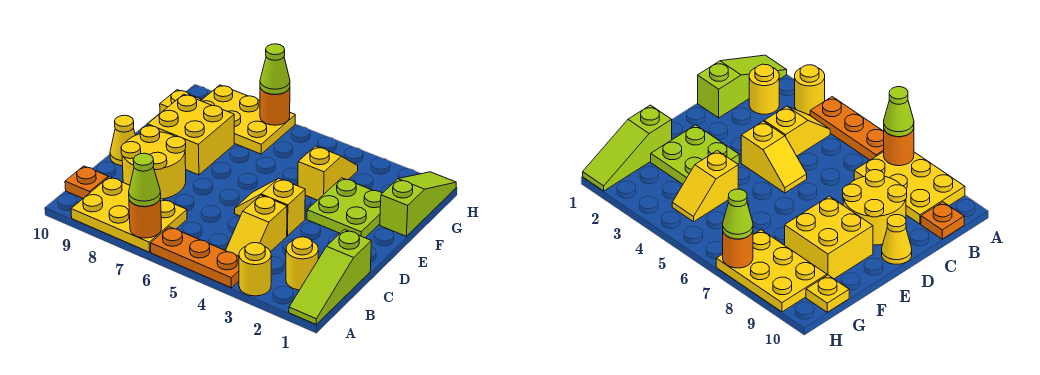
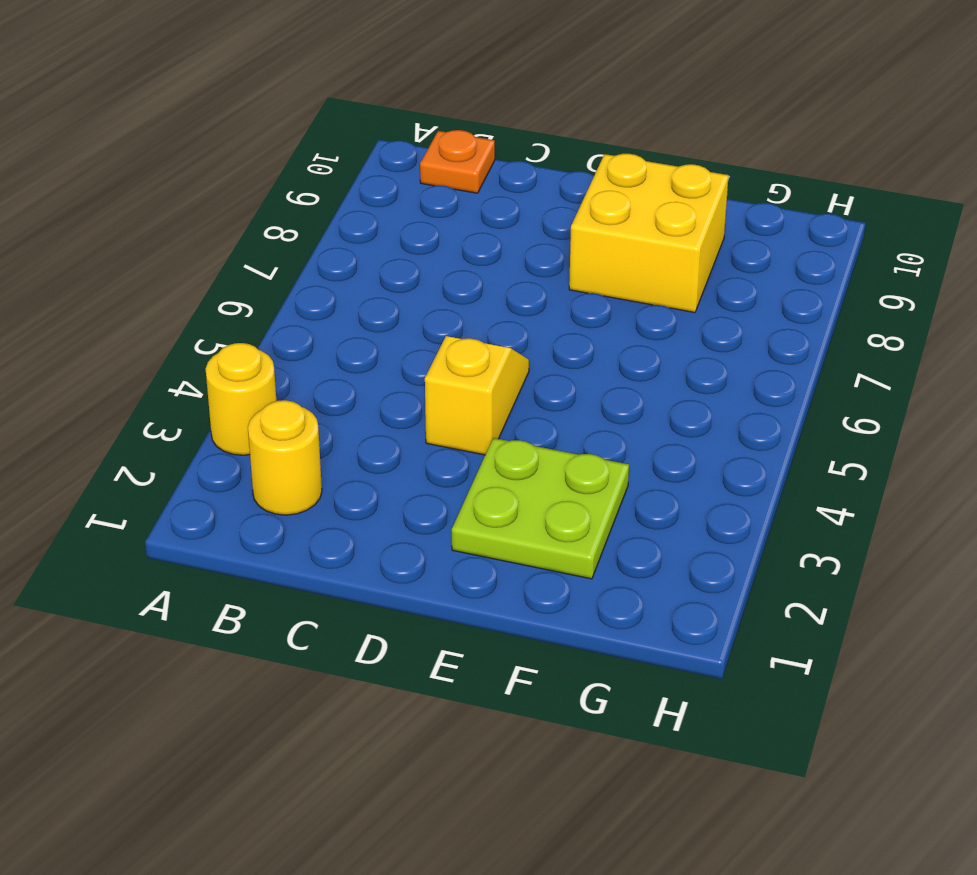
none -> lime slope A1:C1 level 1 top C
none -> orange plate A4:A6 level 1
none -> yellow plate A7:B9 level 1

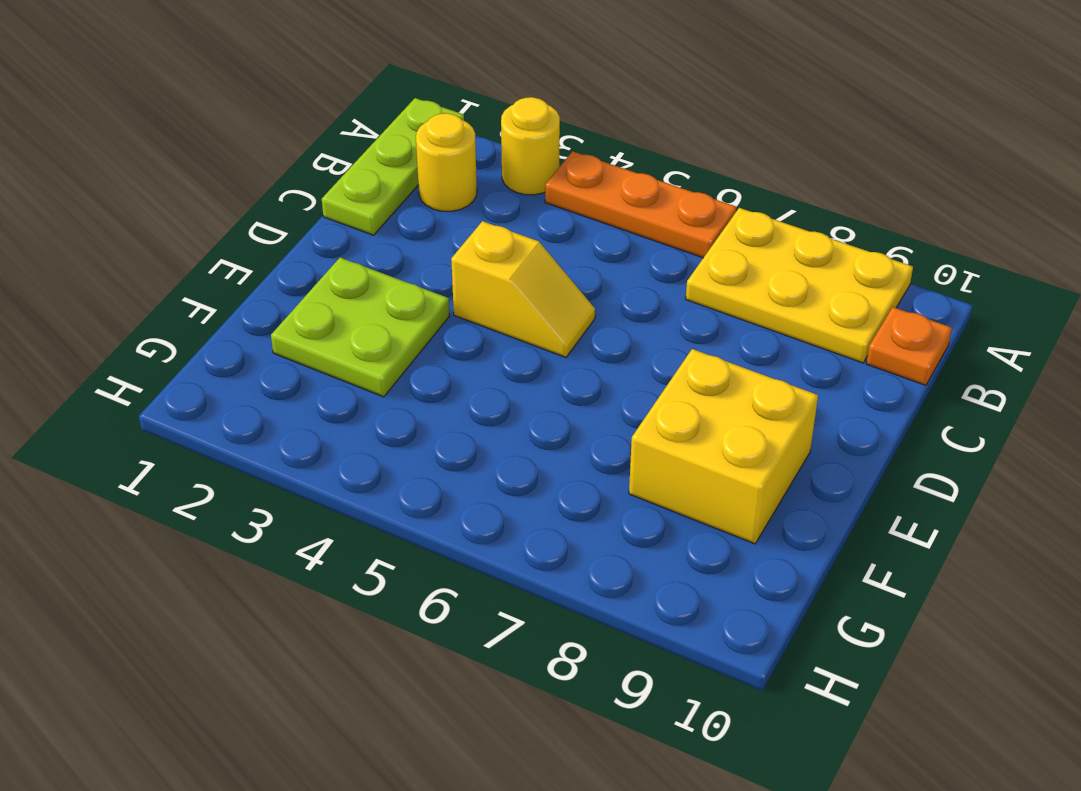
lime plate A1:C1 level 1 -> lime slope A1:C1 level 1 top C
none -> yellow slope B4:C4 level 1 top C
none -> yellow round brick C8:D9 level 1
none -> yellow cone D10 level 1

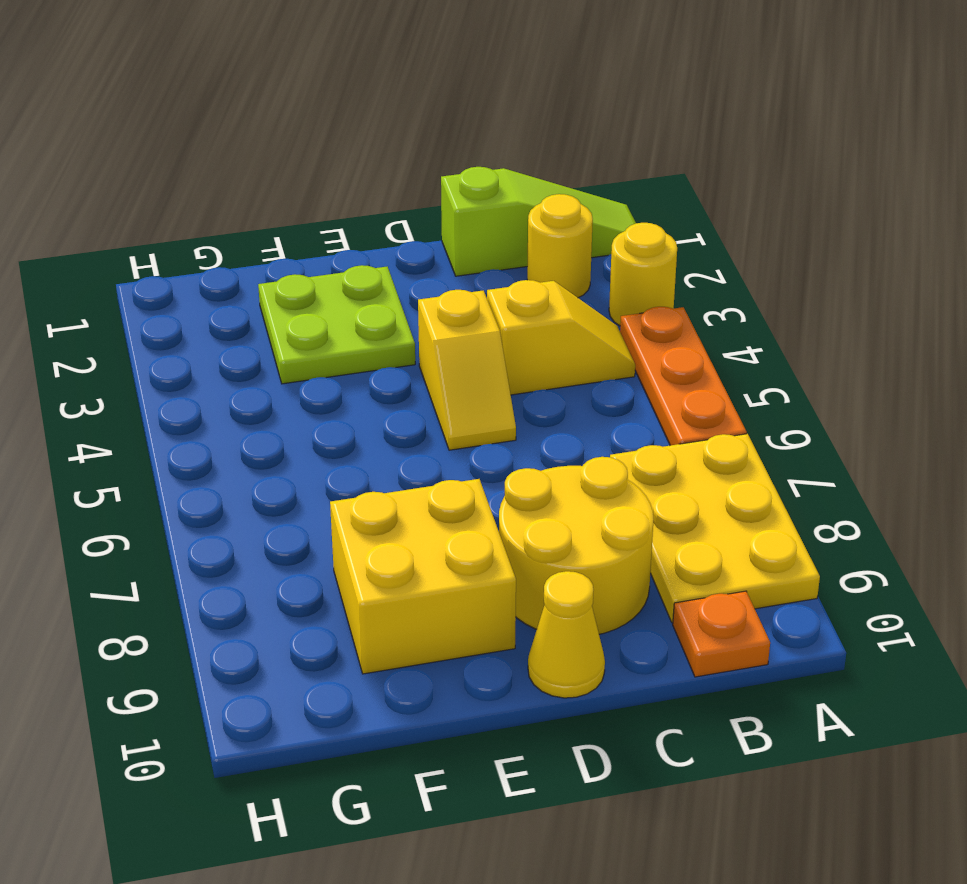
none -> lime slope F1:H1 level 1 top F
none -> yellow slope F4:G4 level 1 top F
none -> yellow plate G7:H9 level 1

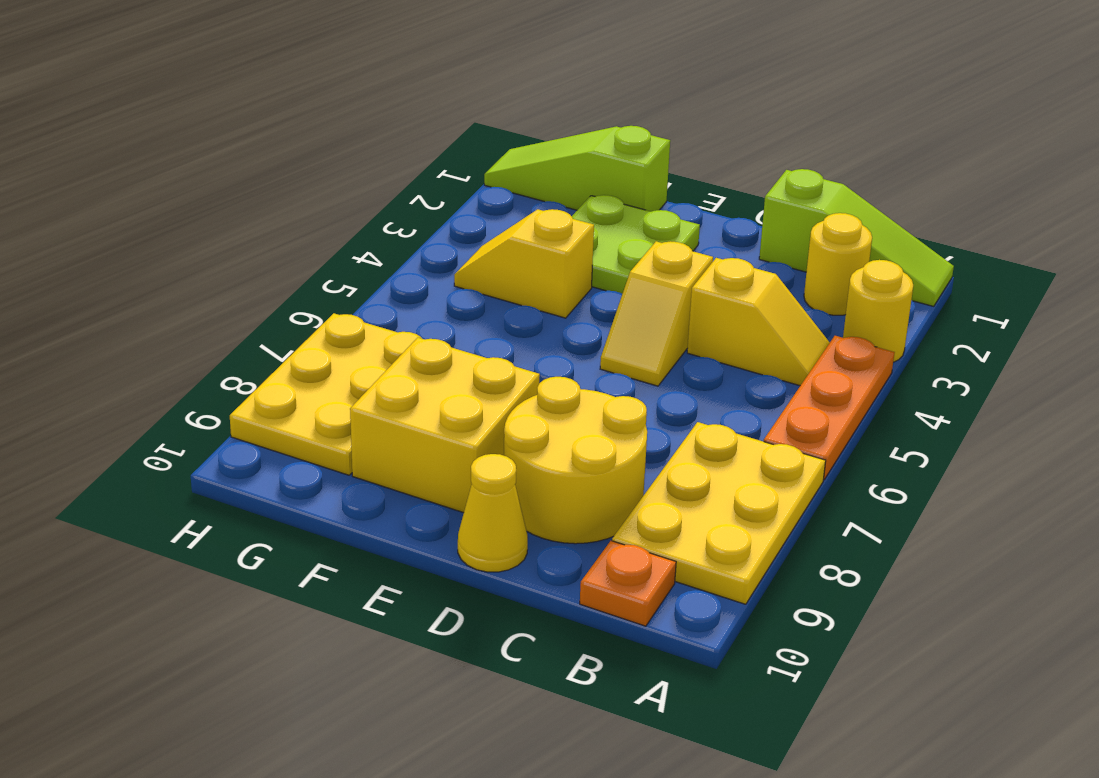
none -> yellow plate G10 level 1
none -> orange round brick A7 level 2
none -> orange round brick H7 level 2

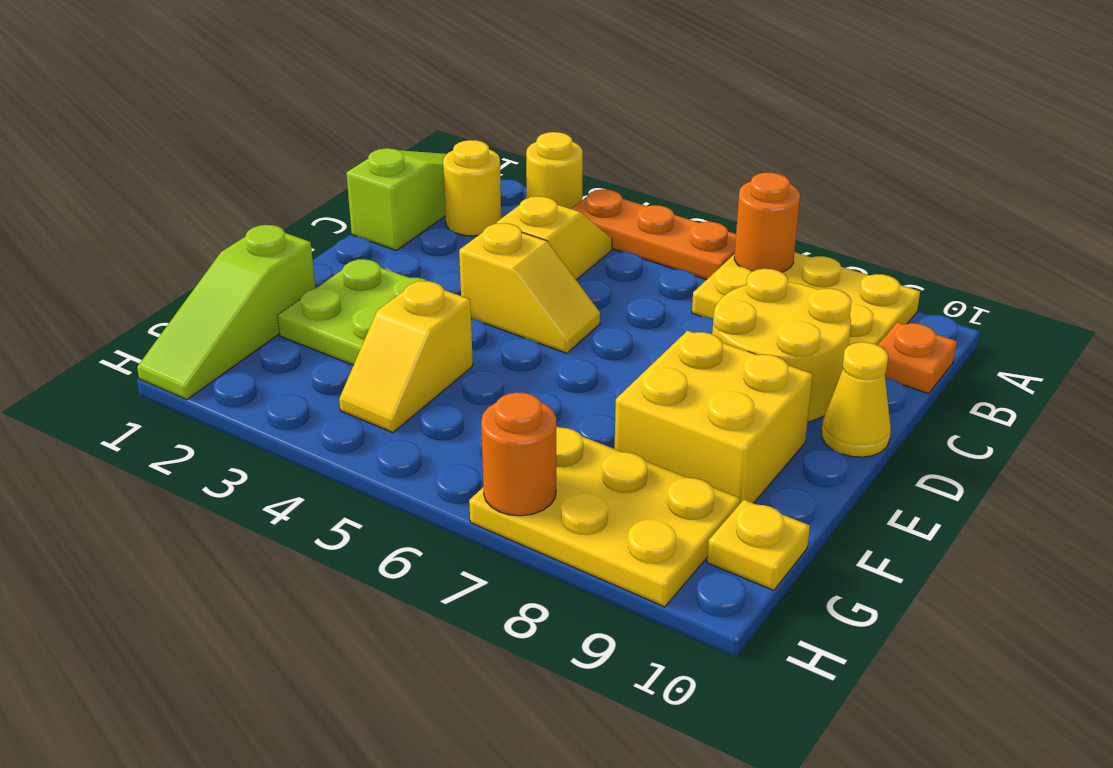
none -> lime cone A7 level 3
none -> lime cone H7 level 3

